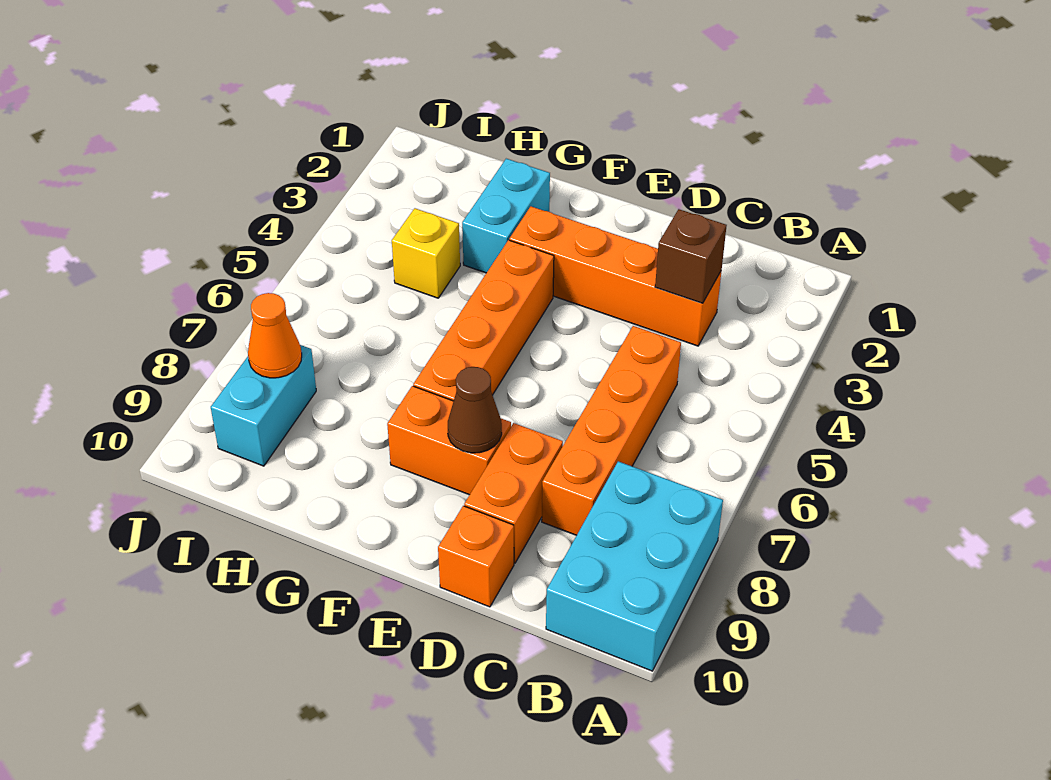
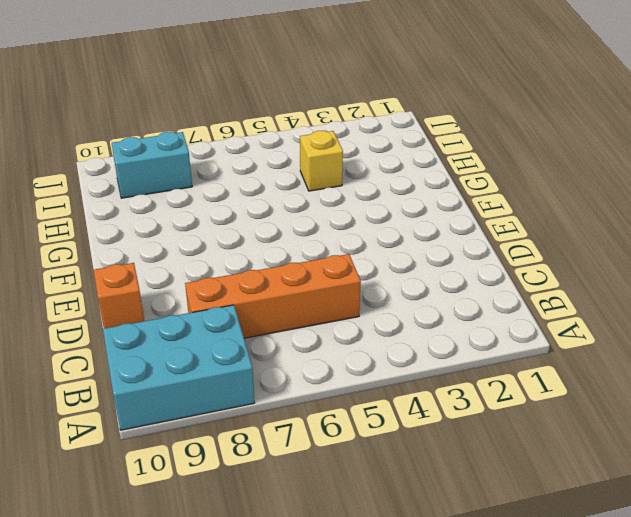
none -> orange brick C3:F3 level 1
none -> orange brick D8:D9 level 1
none -> orange brick E8:F8 level 1

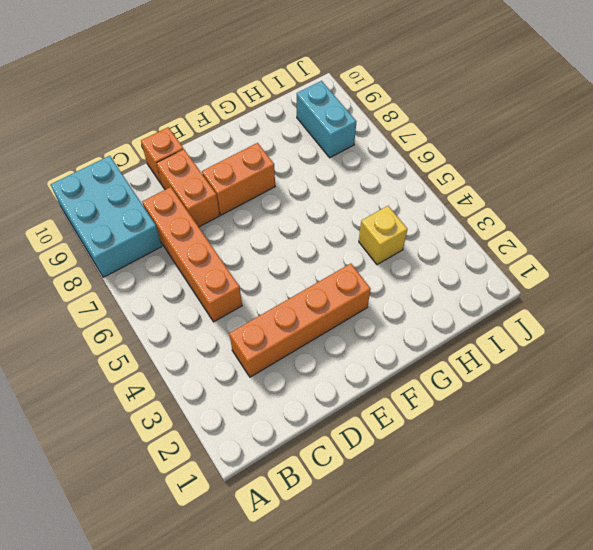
none -> orange brick F4:F7 level 1
none -> cyan brick G2:G3 level 1
none -> brown brick C3 level 2

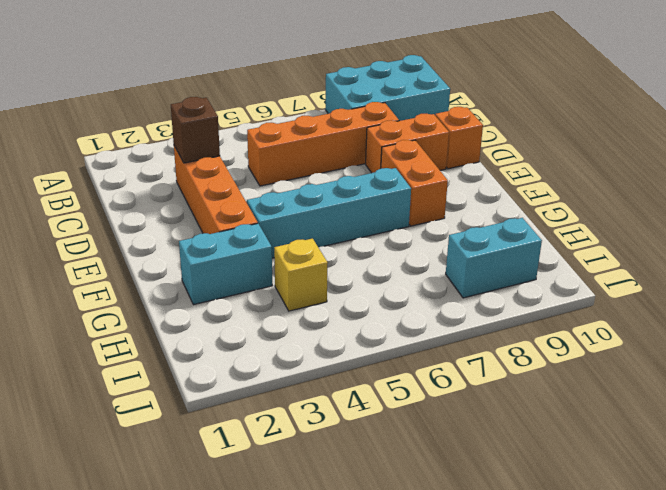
cyan brick F4:F7 level 1 -> orange brick F4:F7 level 1
none -> brown cone E8 level 2
none -> orange cone I8 level 2

